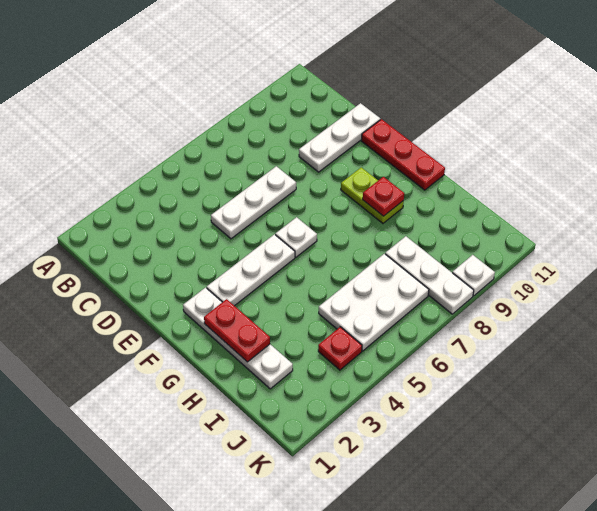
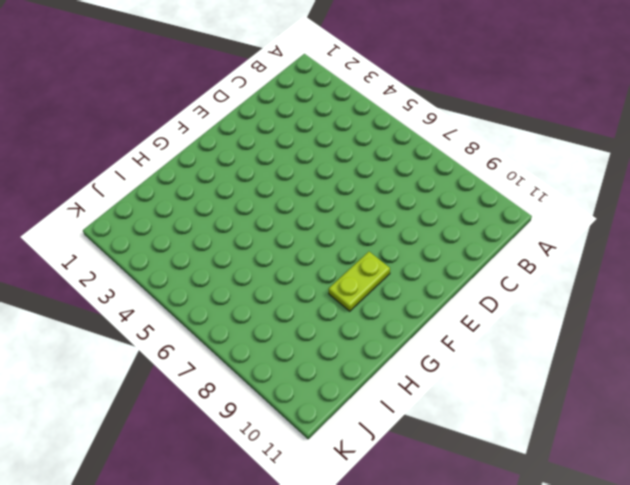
none -> white plate D5:D7 level 1
none -> white plate D9:D11 level 1
none -> red plate E11:G11 level 1

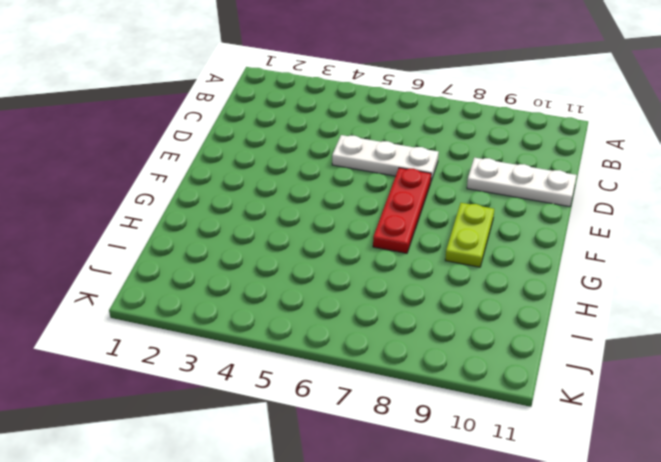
red plate E7:G7 level 1 -> red plate E11:G11 level 1
none -> white plate F2:I2 level 1
none -> white plate F3:F5 level 1
none -> white plate F6 level 1

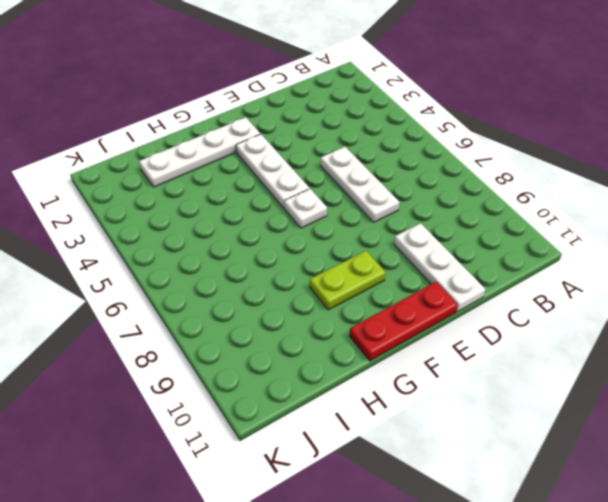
none -> white plate I5:J7 level 1
none -> white plate I8:K8 level 1
none -> red plate J4 level 1

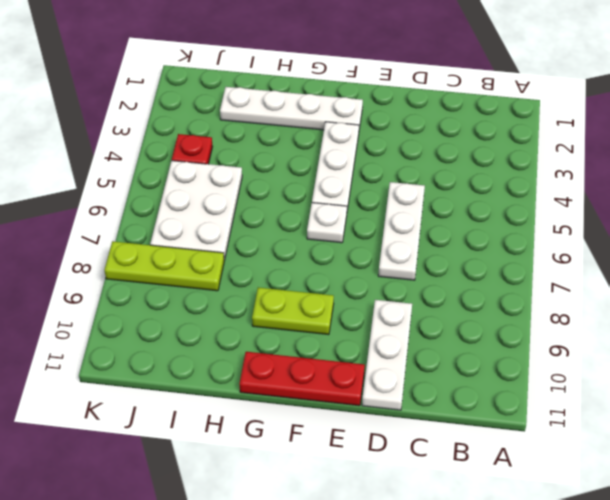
lime plate I8:K8 level 1 -> white plate I8:K8 level 1
none -> white plate K9 level 1
none -> red plate G2:H2 level 2
none -> red plate G9 level 2

